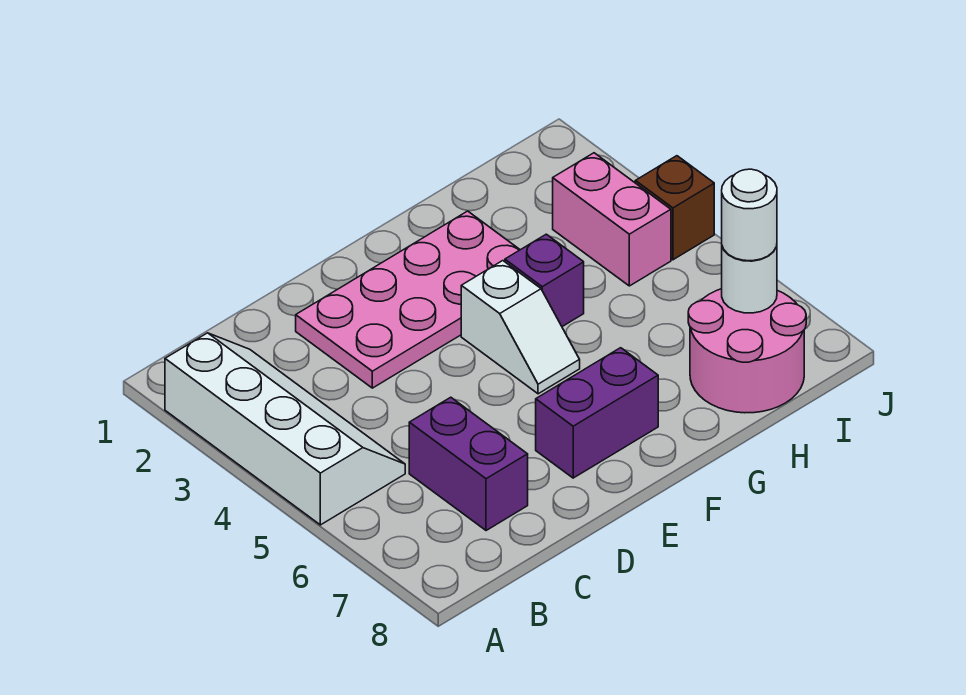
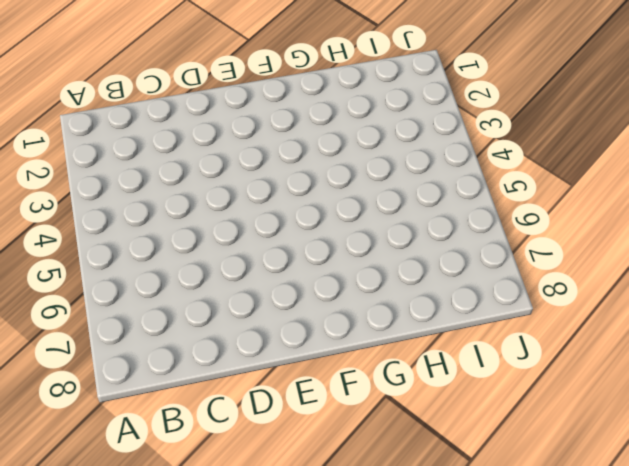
none -> white slope A2:B5 level 1 top A
none -> purple brick C6:C7 level 1

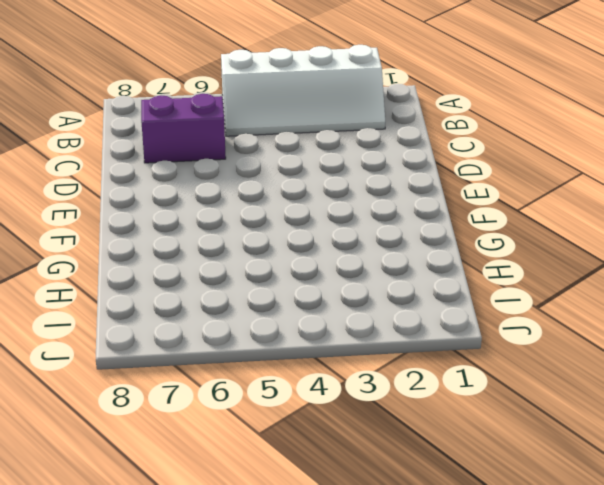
none -> pink plate D2:G3 level 1
none -> purple brick E7:F7 level 1

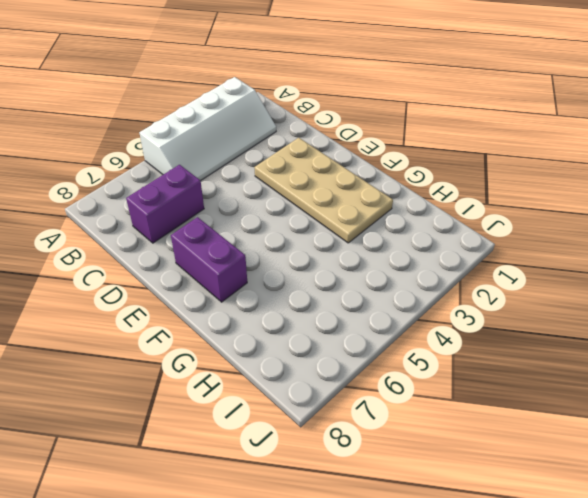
tan plate D2:G3 level 1 -> pink plate D2:G3 level 1
none -> white slope F4:F5 level 1 top 4
none -> purple brick G4 level 1

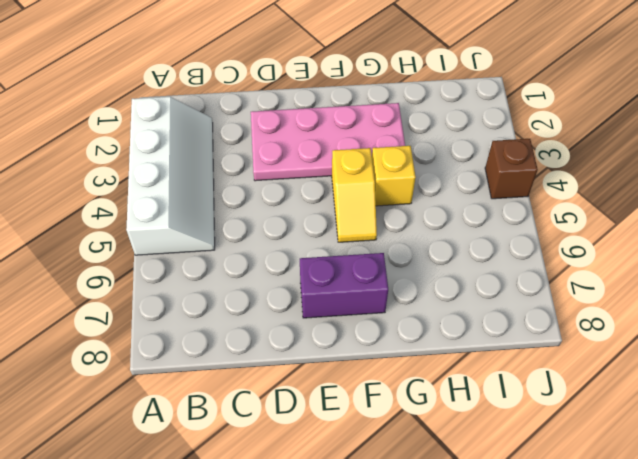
yellow slope F4:F5 level 1 top 4 -> white slope F4:F5 level 1 top 4
yellow brick G4 level 1 -> purple brick G4 level 1
none -> purple brick C6:C7 level 1
none -> pink round brick H7:I8 level 1

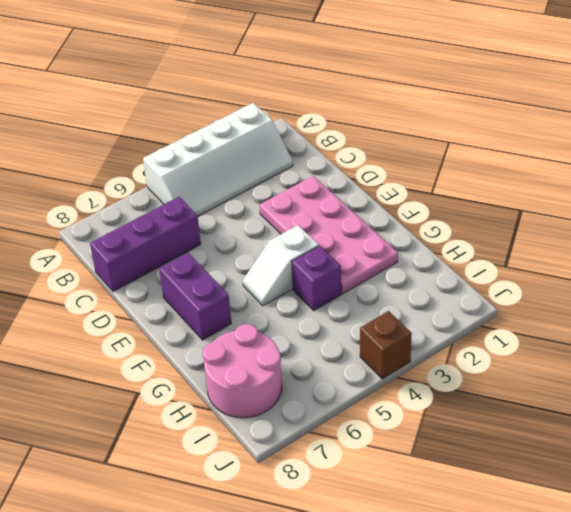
purple brick C6:C8 level 1 -> purple brick C6:C7 level 1
none -> pink brick I3:I4 level 1
none -> white round brick I7 level 2

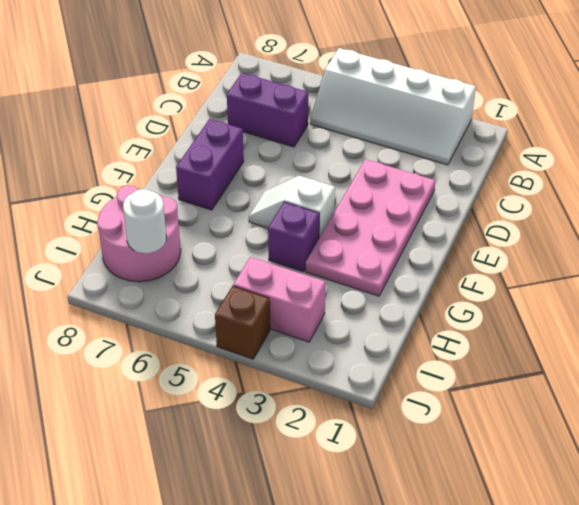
none -> white round brick I7 level 3

